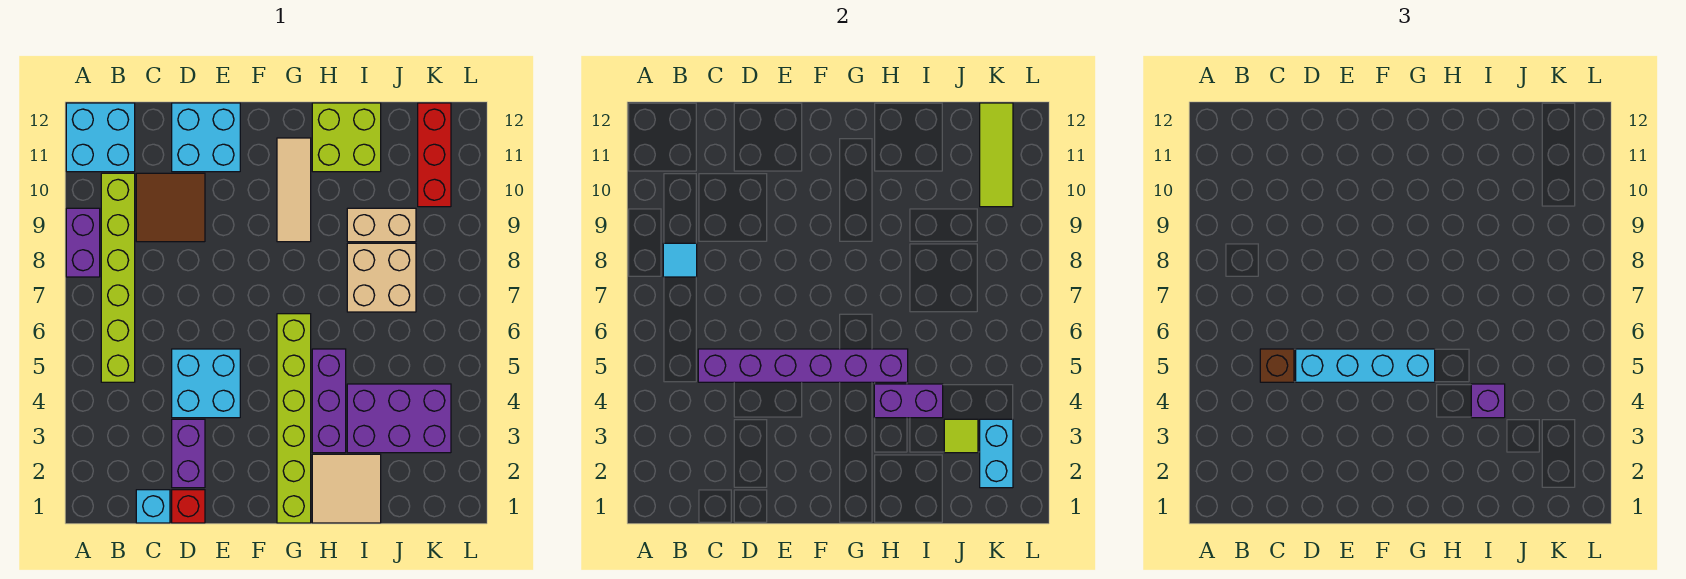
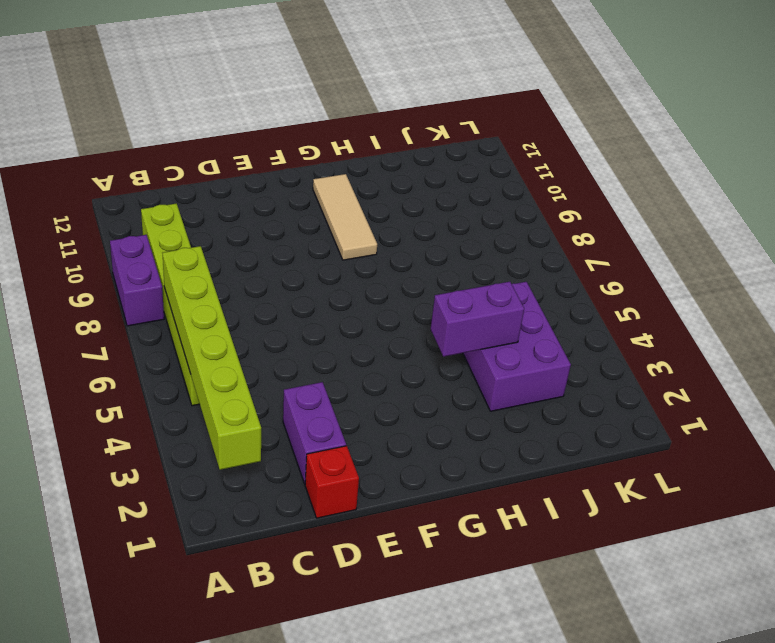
lime brick B2:B7 level 2 -> lime brick G1:G6 level 1
purple brick I3:J5 level 1 -> purple brick I3:K4 level 1
none -> cyan brick A11:B12 level 1
none -> cyan brick C1 level 1
none -> brown tile C9:D10 level 1

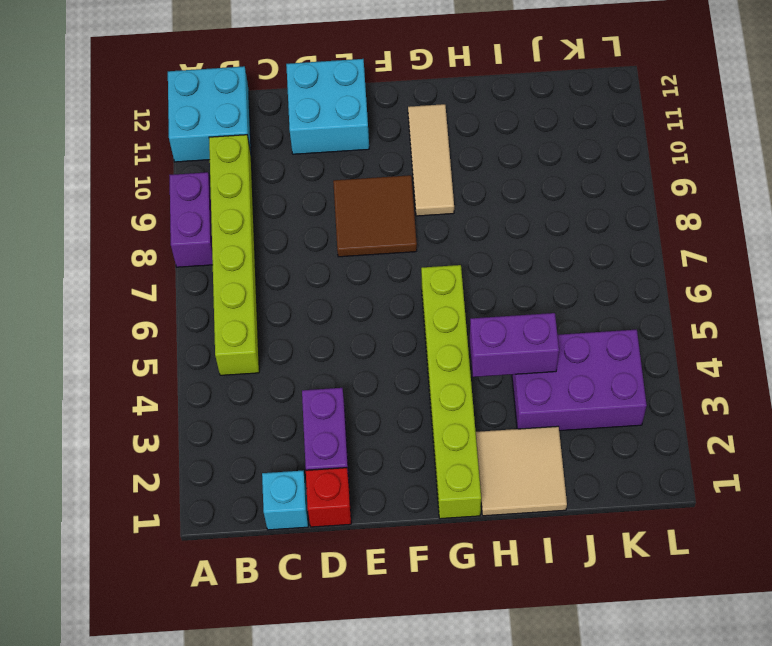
brown tile E8:F9 level 1 -> brown tile C9:D10 level 1
none -> cyan brick D4:E5 level 1
none -> purple brick H3:H5 level 1
none -> lime brick H11:I12 level 1

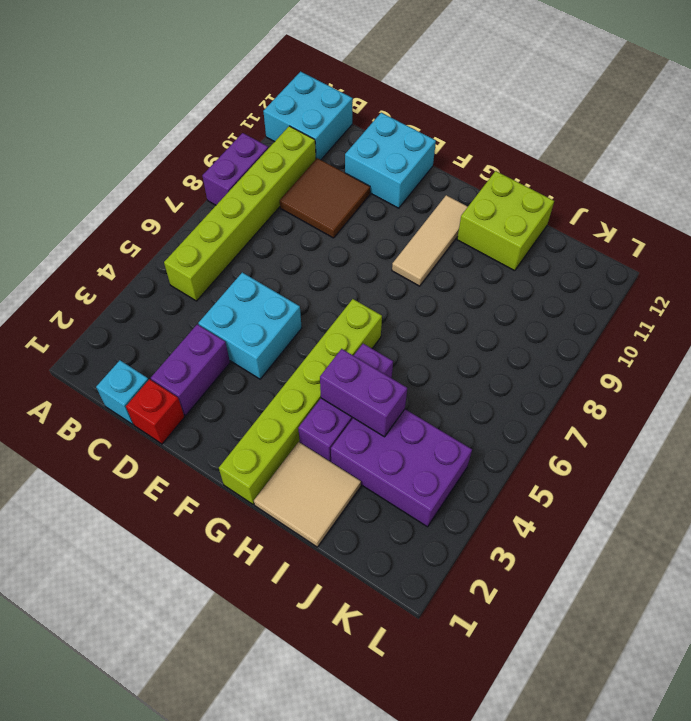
none -> tan brick I7:J8 level 1
none -> tan brick I9:J9 level 1
none -> red brick K10:K12 level 1

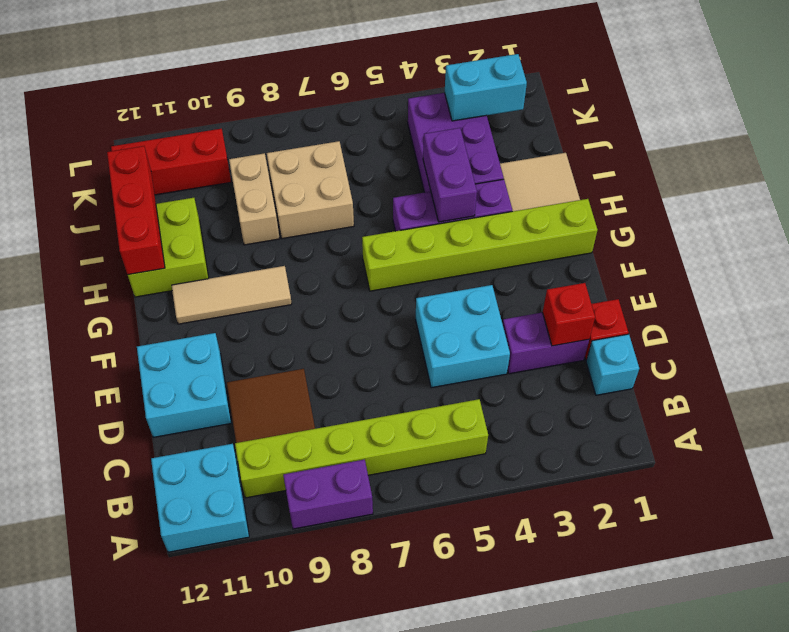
red brick D2 level 2 -> none
red brick H12:J12 level 2 -> none
none -> cyan tile B8 level 2
none -> purple brick C5:H5 level 2
none -> lime tile J3 level 2

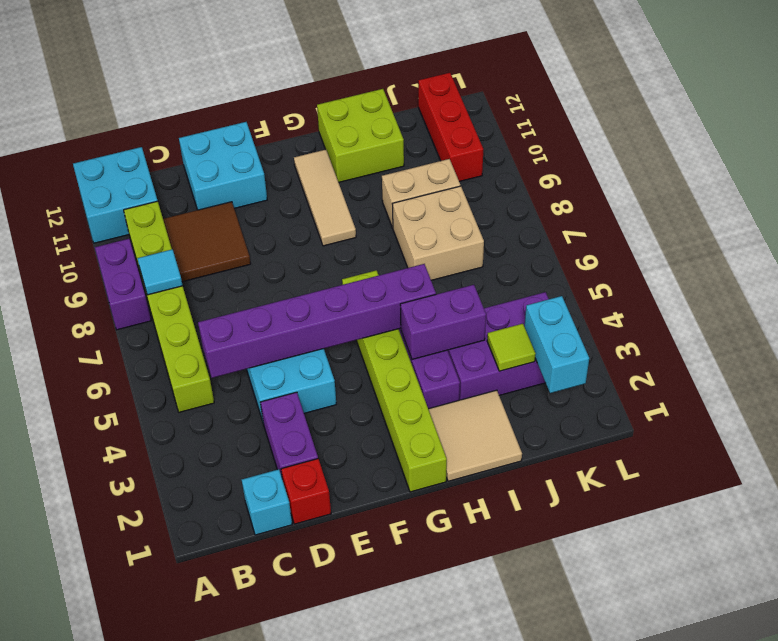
none -> lime tile K10:K12 level 2
none -> brown brick C5 level 3
none -> cyan brick D5:G5 level 3

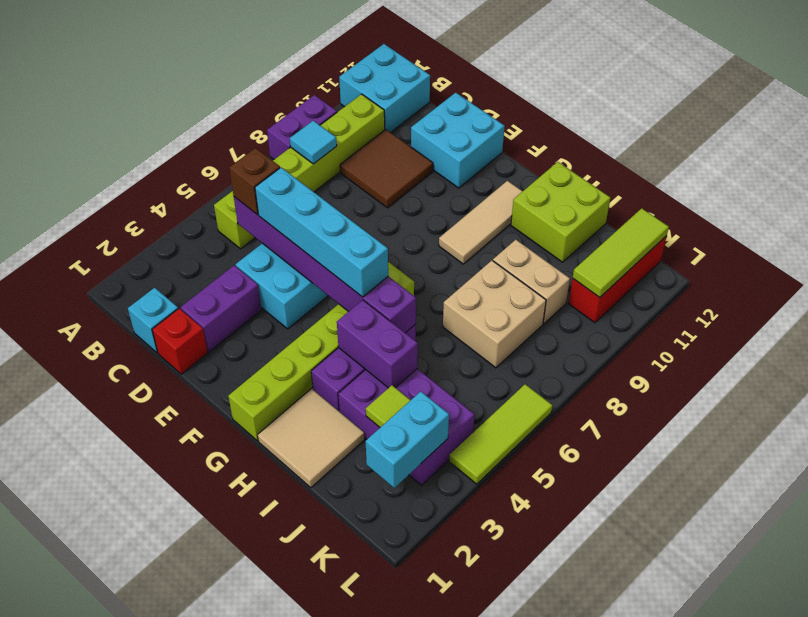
lime tile L4:L6 level 1 -> none
none -> purple brick I4 level 3

